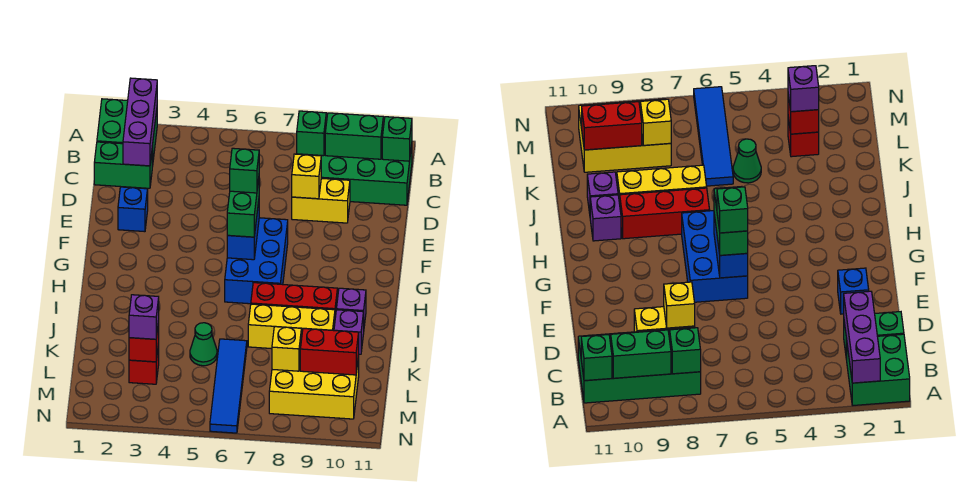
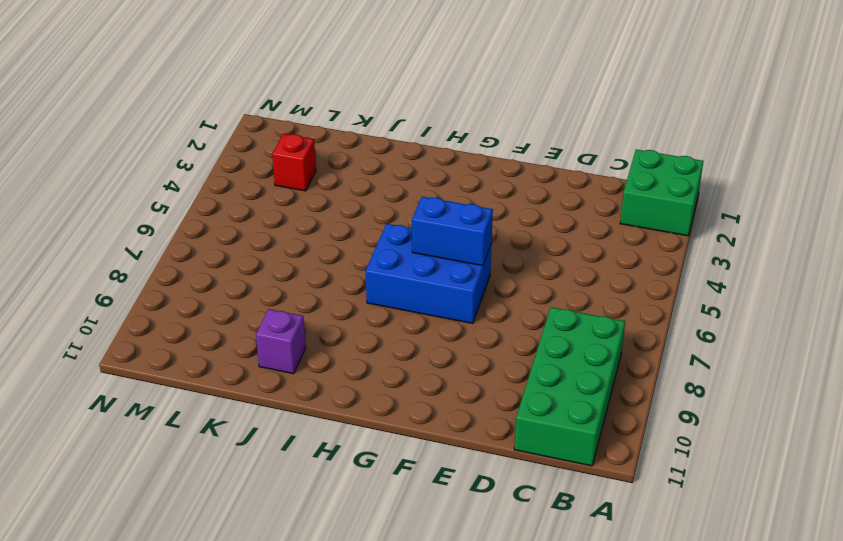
none -> green brick C1:C2 level 1
none -> yellow brick D8:D9 level 1
none -> blue brick E2 level 1

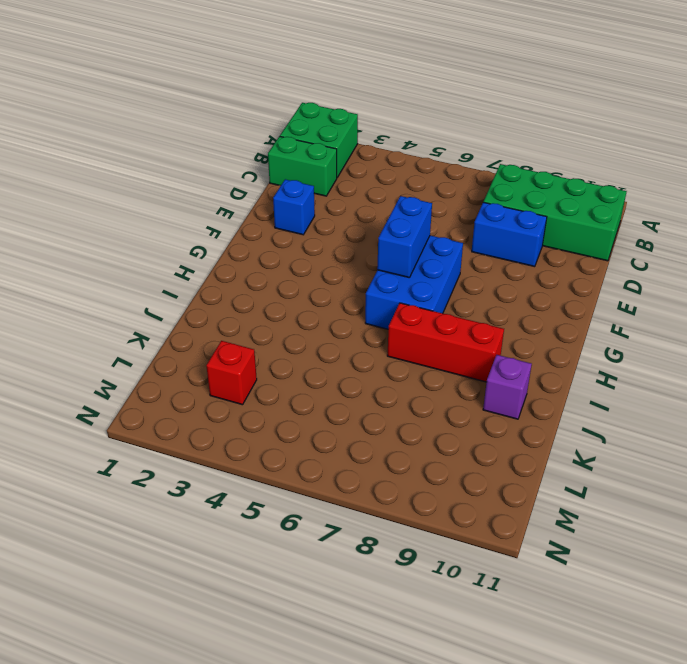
blue brick D8:D9 level 1 -> yellow brick D8:D9 level 1
none -> purple brick I10 level 1
none -> yellow brick J7:J9 level 1
none -> green cone K5 level 1

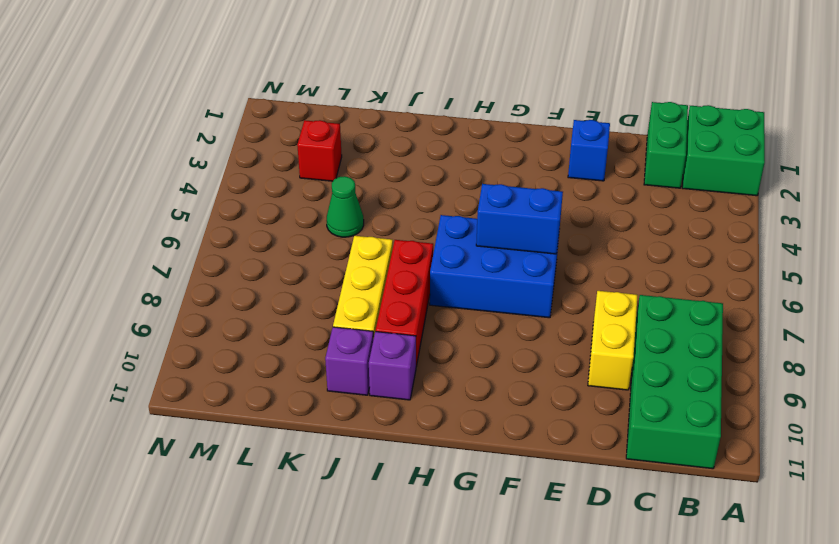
none -> blue tile K6:N6 level 1
none -> yellow brick L8:M10 level 1
none -> purple brick A2:C2 level 2

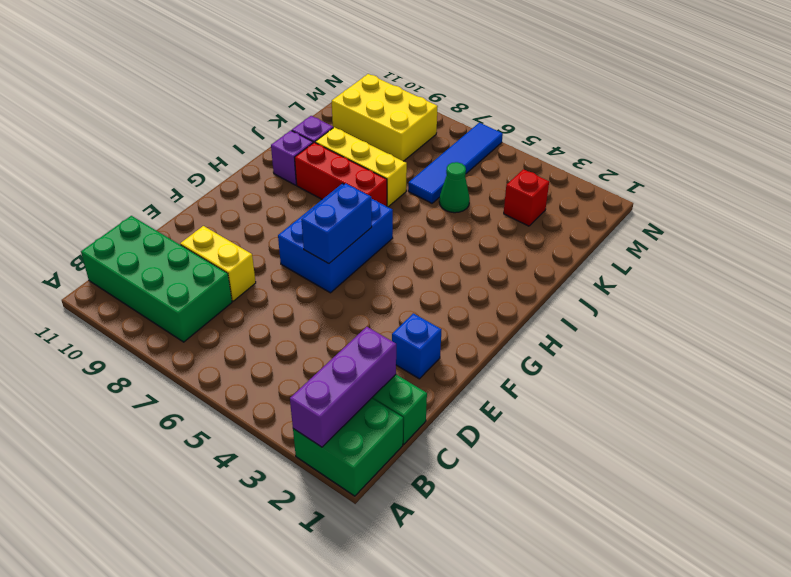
none -> green brick B8 level 2
none -> green brick B9:B10 level 2
none -> green brick B11 level 2

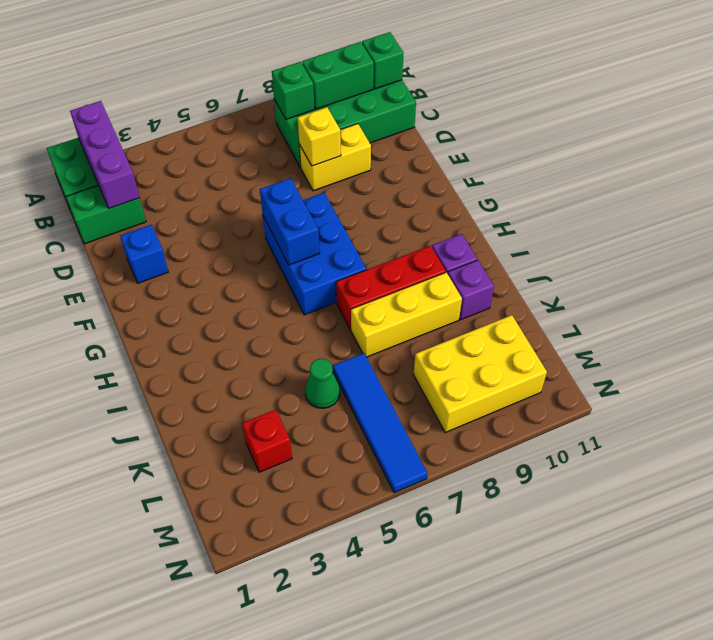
none -> red brick L3 level 2
none -> yellow brick L8 level 2
none -> red brick L9:L10 level 2

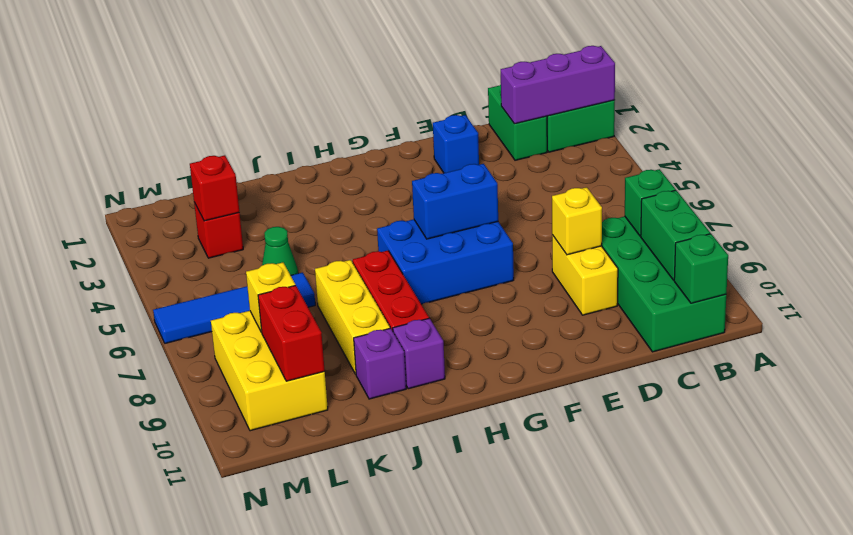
none -> green brick F6:G6 level 3
none -> purple brick L3 level 3
none -> green brick F6 level 4

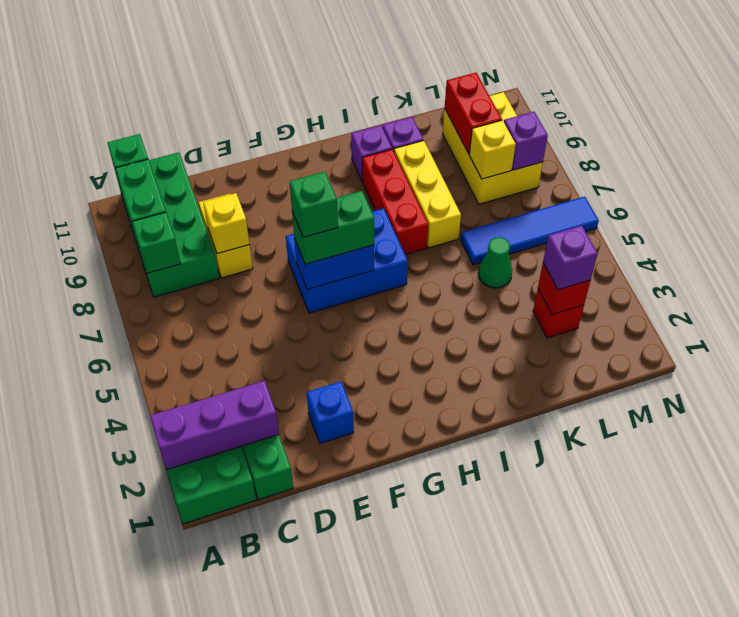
purple brick M8 level 2 -> none

